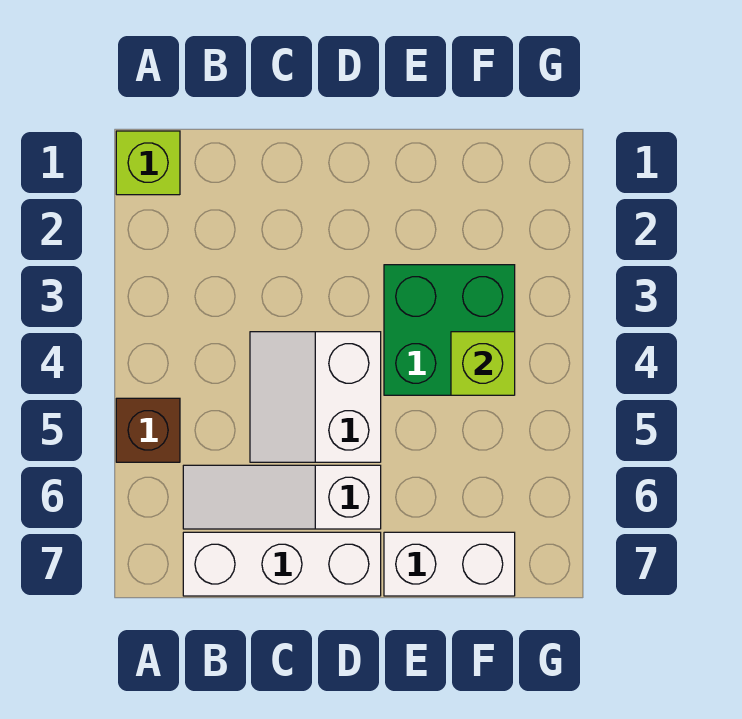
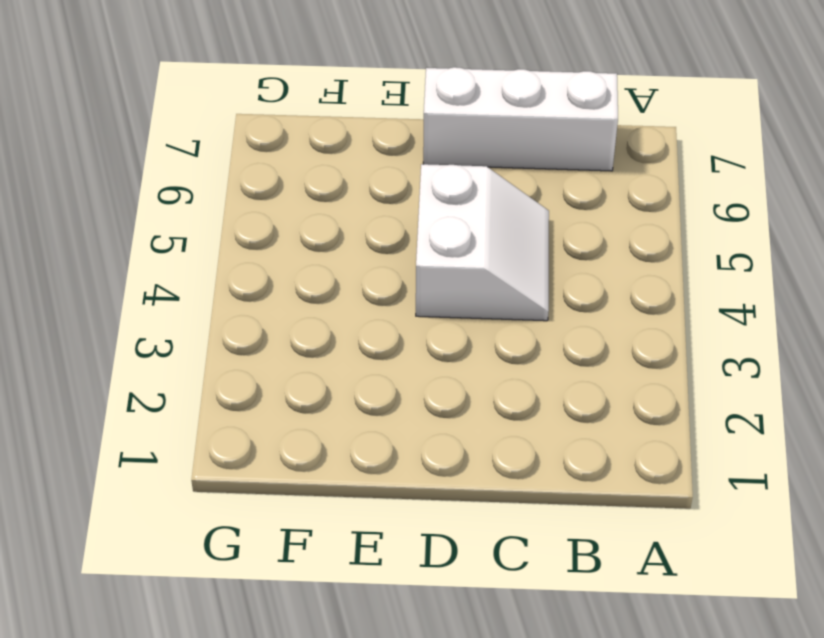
none -> lime brick A1 level 1
none -> brown brick A5 level 1

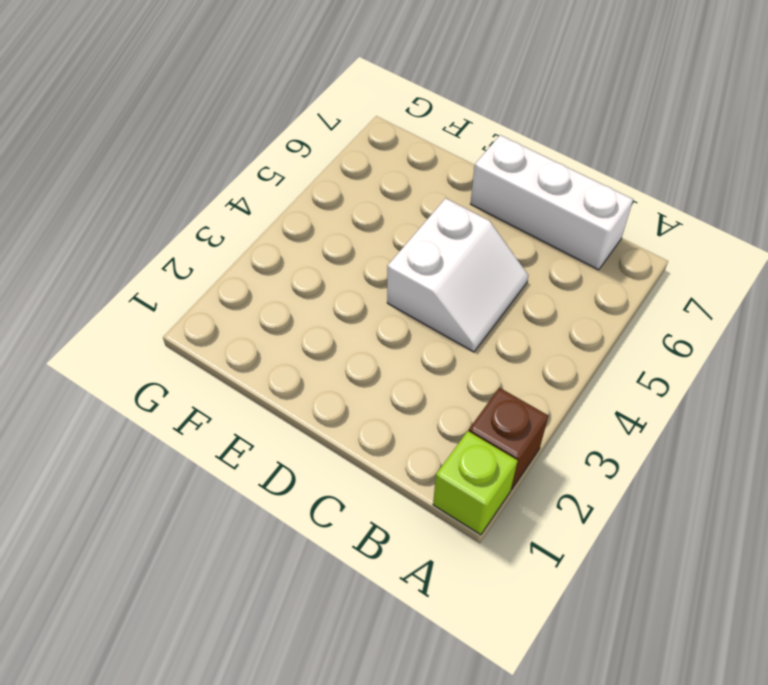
brown brick A2 level 1 -> brown brick A5 level 1
none -> white slope B6:D6 level 1 top D
none -> green brick E3:F4 level 1

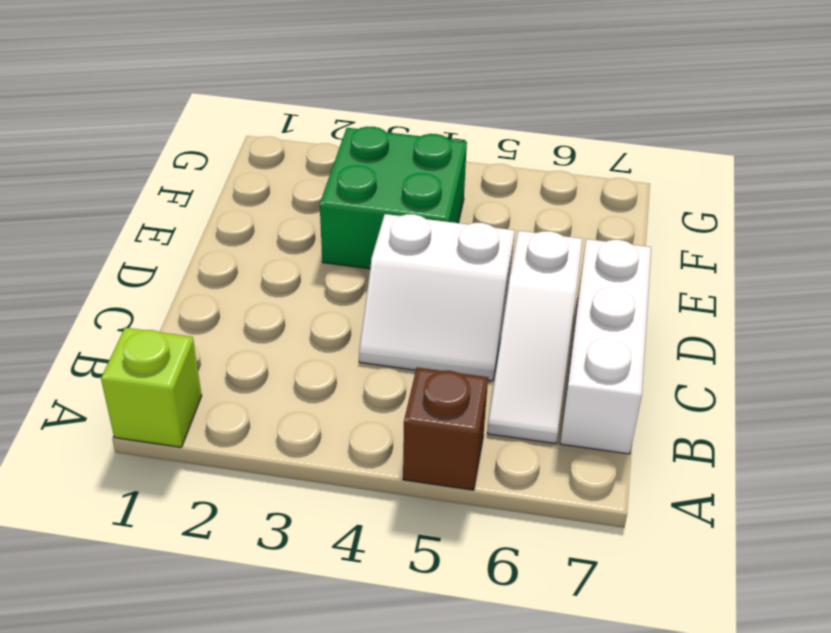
none -> white brick E7:F7 level 1
none -> lime brick F4 level 2

